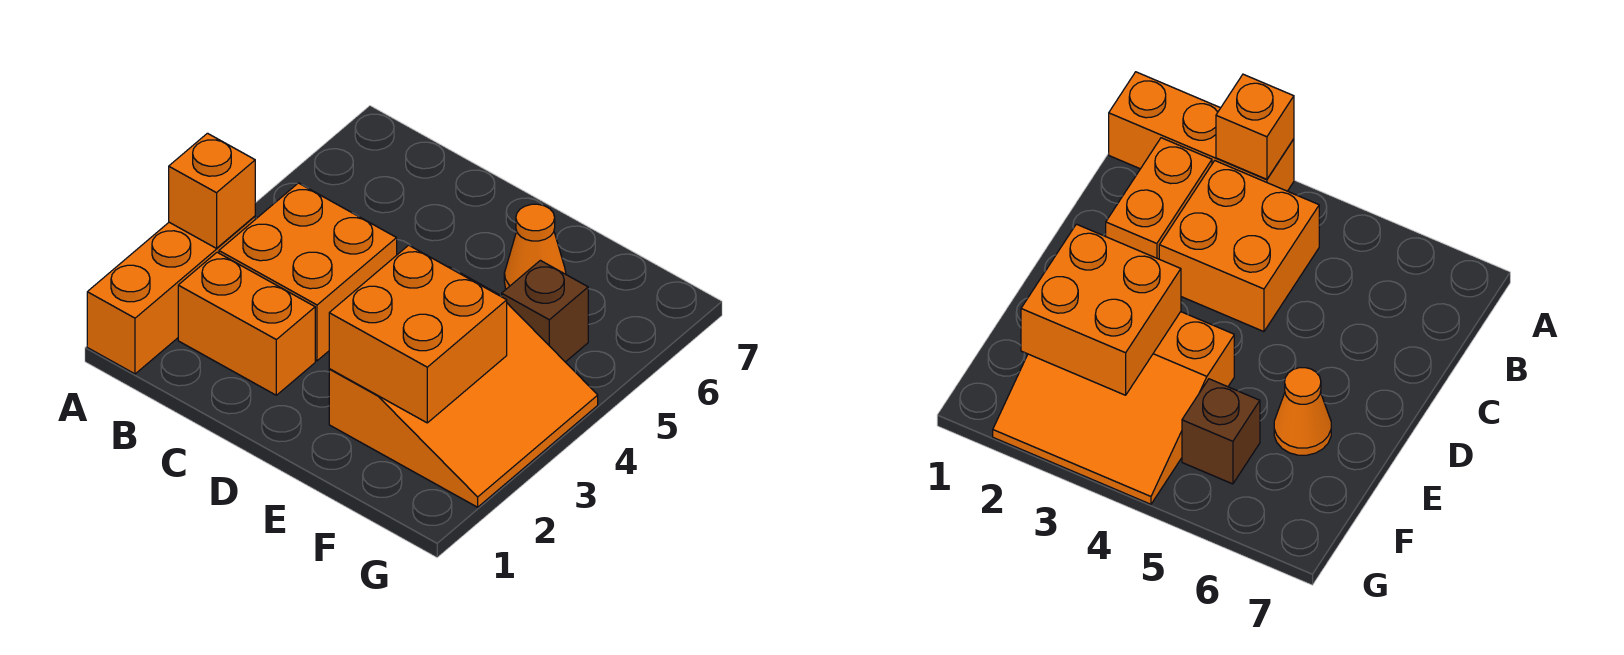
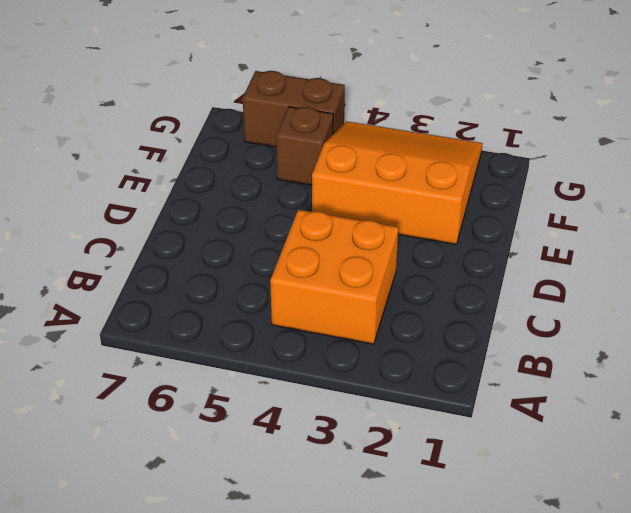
brown brick G5:G6 level 1 -> none
none -> orange brick A1:A3 level 1
none -> orange brick B2:C2 level 1

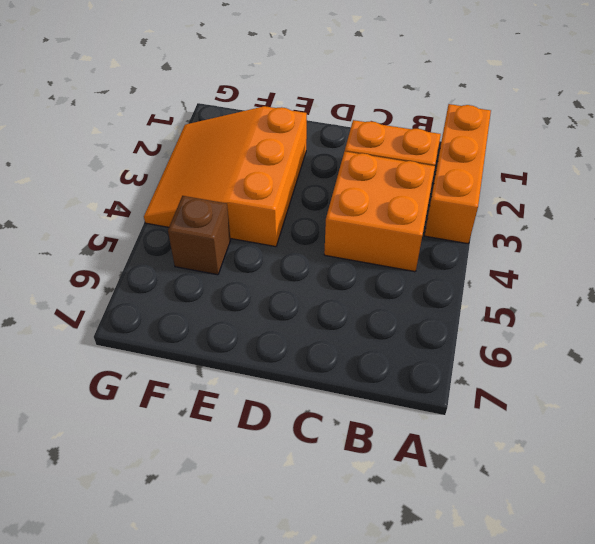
none -> orange cone E6 level 1
none -> orange brick A3 level 2

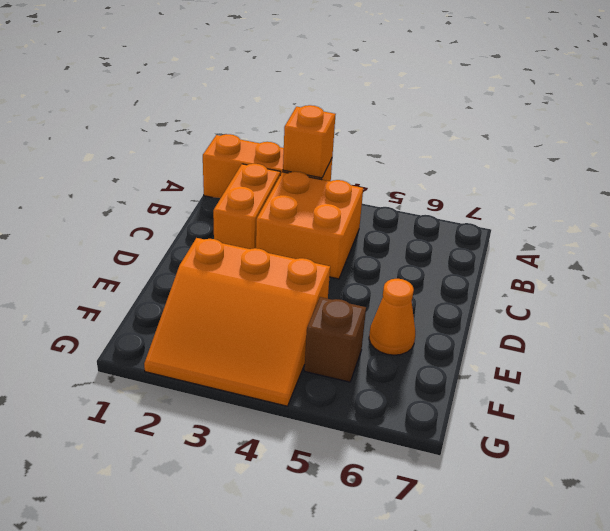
none -> orange brick E2:F3 level 2

